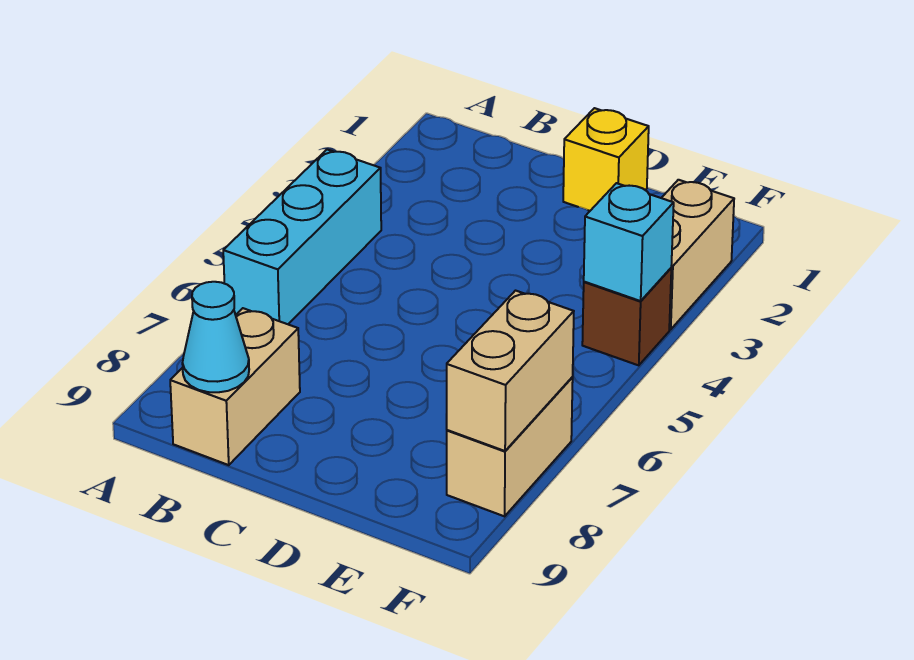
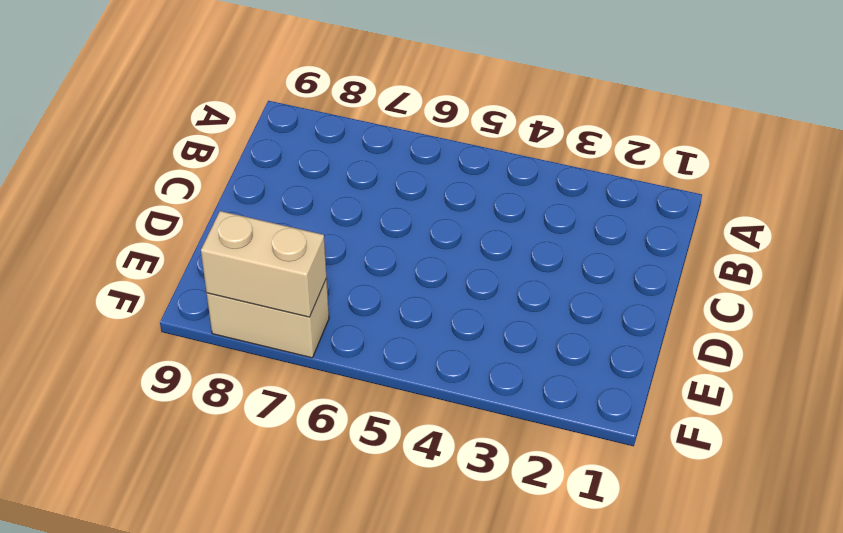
none -> cyan brick A4:A6 level 1
none -> tan brick B8:B9 level 1

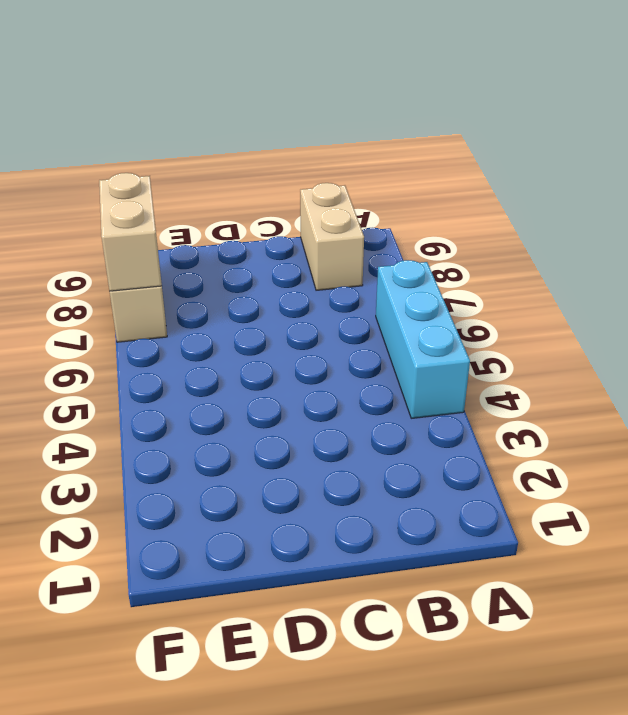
none -> yellow brick D1 level 1
none -> tan brick F2:F3 level 1

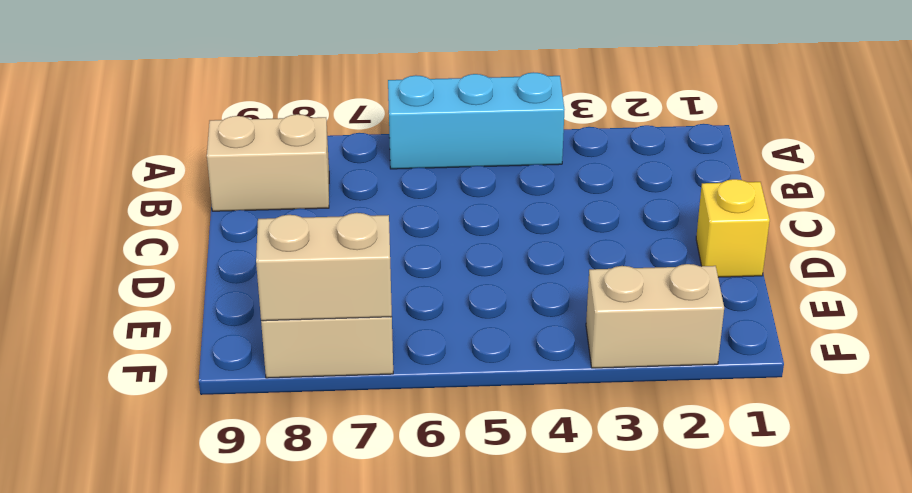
none -> brown brick F4 level 1
none -> cyan cone B9 level 2

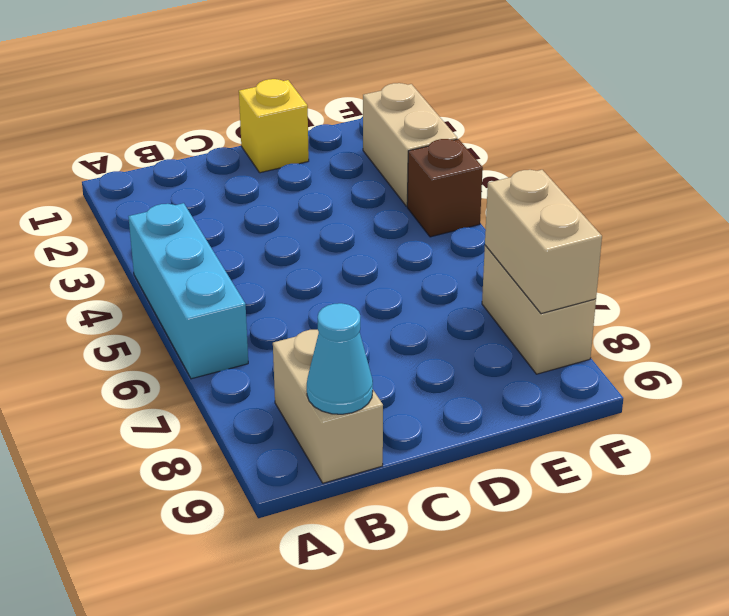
none -> cyan brick F4 level 2

